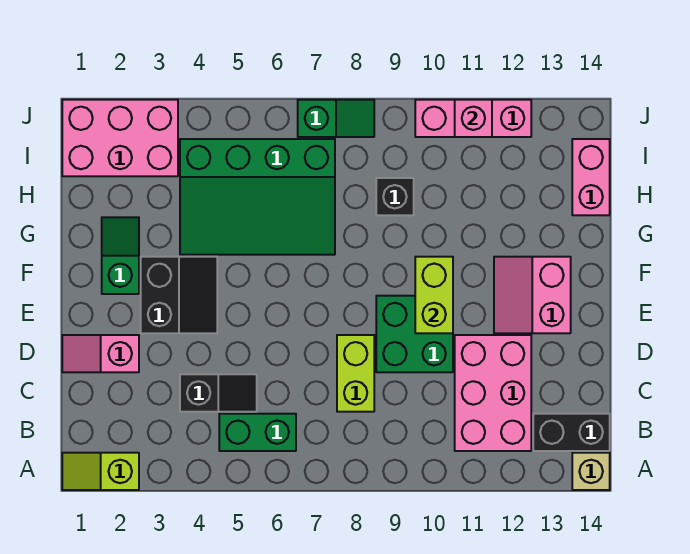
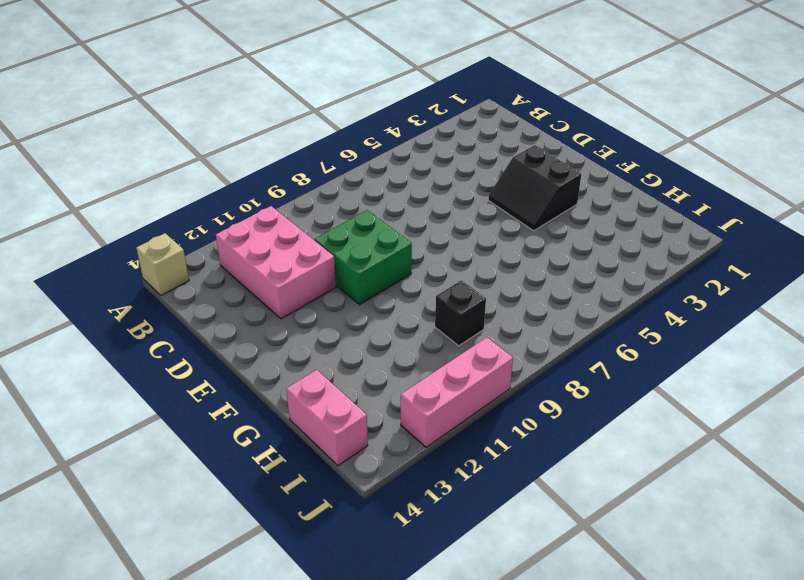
none -> lime slope A1:A2 level 1 top 2
none -> green brick B5:B6 level 1
none -> black brick B13:B14 level 1

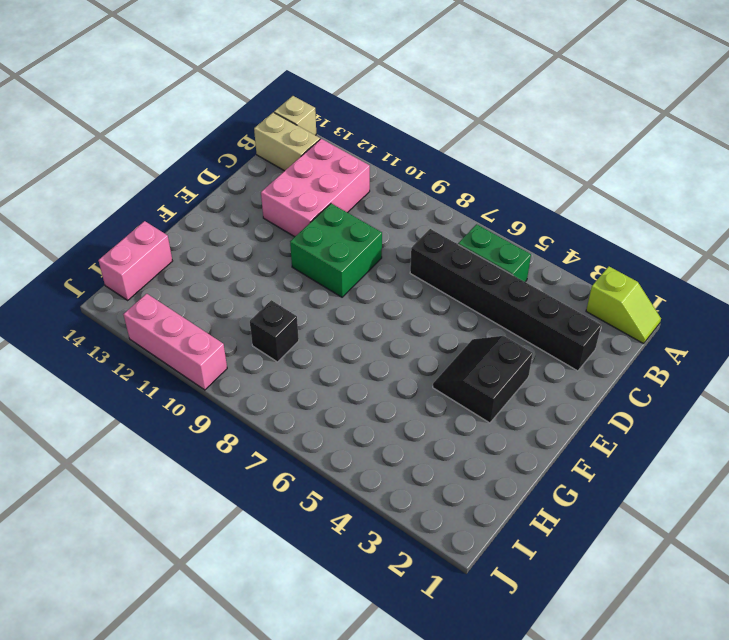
tan brick B13:B14 level 1 -> black brick B13:B14 level 1
black brick C2:C7 level 1 -> black slope C4:C5 level 1 top 4
none -> lime brick C8:D8 level 1
none -> pink slope D1:D2 level 1 top 2
none -> pink slope E12:F13 level 1 top 13

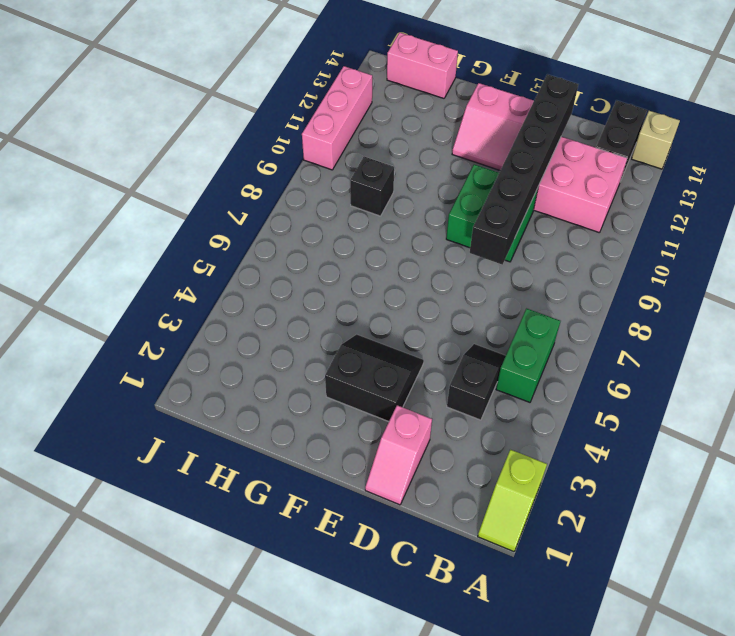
black brick D8:D13 level 2 -> none
none -> lime brick C8:D8 level 1
none -> green slope F2:G2 level 1 top F
none -> green slope G4:I7 level 1 top I

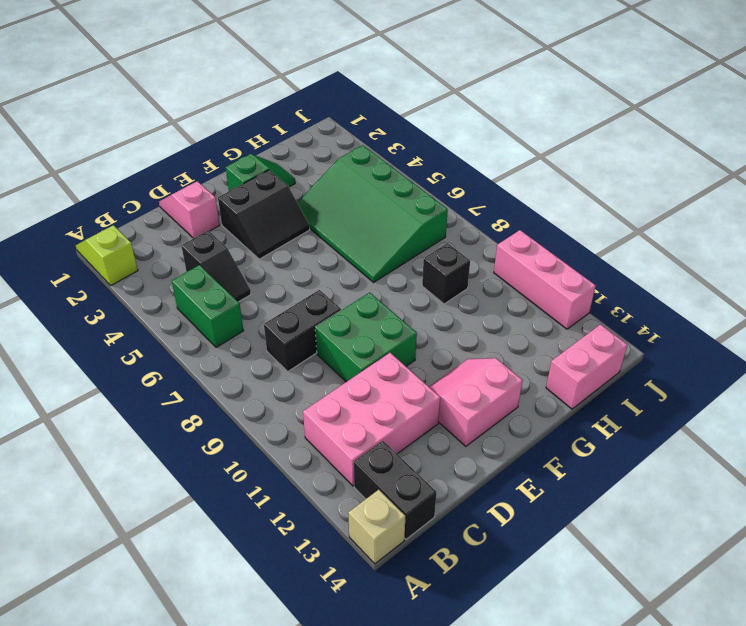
black brick C8:D8 level 1 -> lime brick C8:D8 level 1
none -> pink brick I1:J3 level 1
none -> green slope J7:J8 level 1 top 7
none -> lime brick E10:F10 level 2

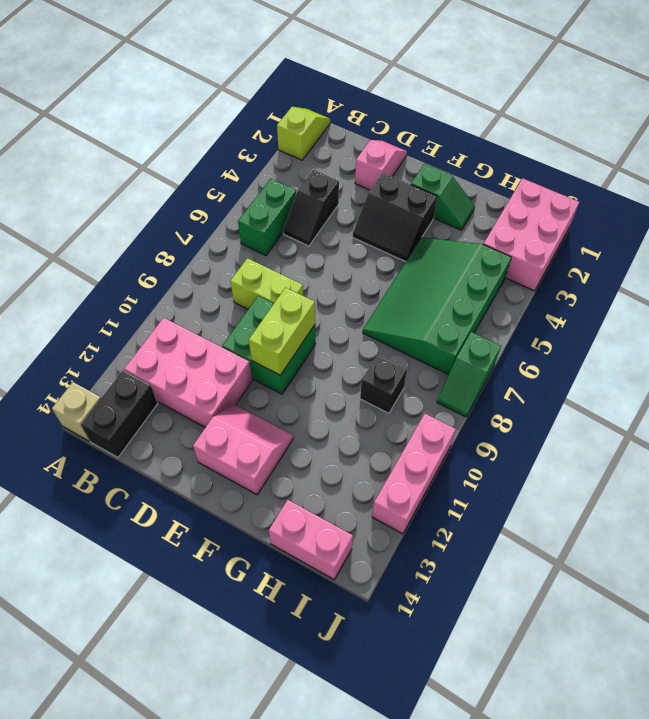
lime brick E9:E10 level 2 -> lime brick E10:F10 level 2
none -> pink brick J11 level 2

